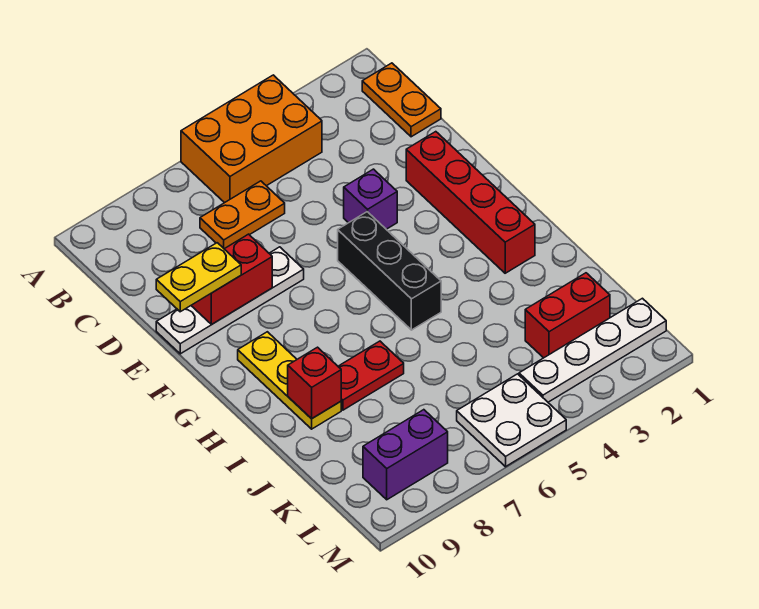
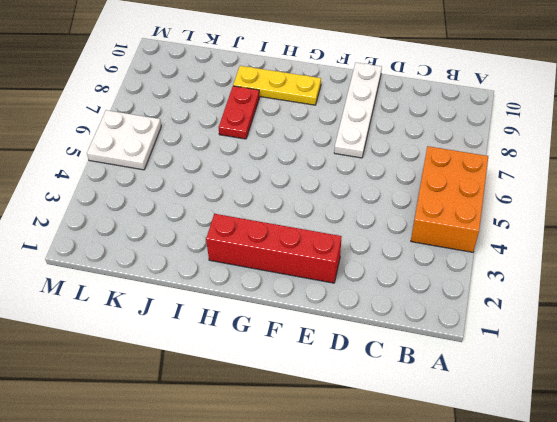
none -> orange plate B1:C1 level 1
none -> orange plate C6:C7 level 1
none -> purple brick E4 level 1

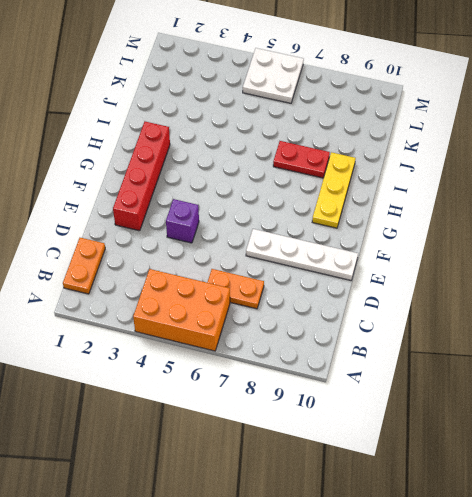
none -> black brick F5:H5 level 1
none -> red brick K2:K3 level 1
none -> white plate L1:L4 level 1

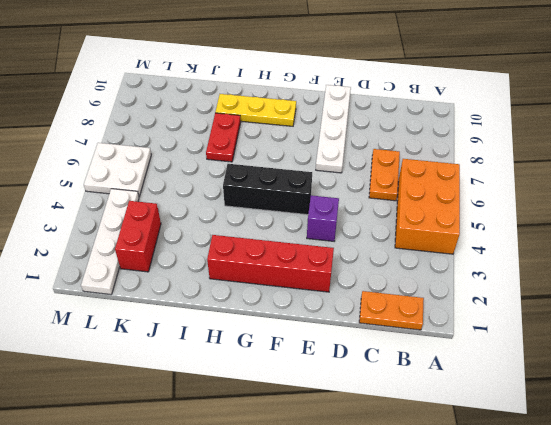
none -> purple brick L8:L9 level 1
none -> red brick E8:E9 level 2
none -> red brick I9 level 2

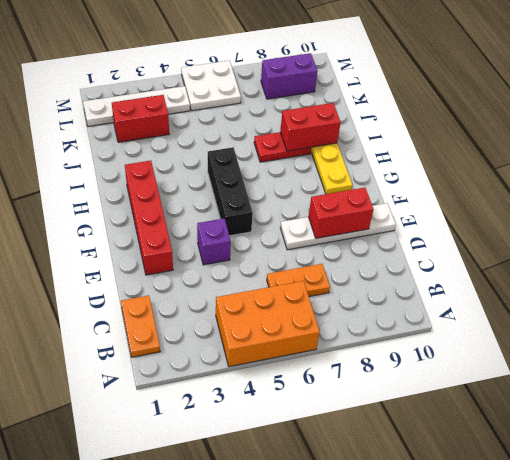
red brick I8:I9 level 2 -> red brick I9 level 2
none -> yellow plate E9:E10 level 3

